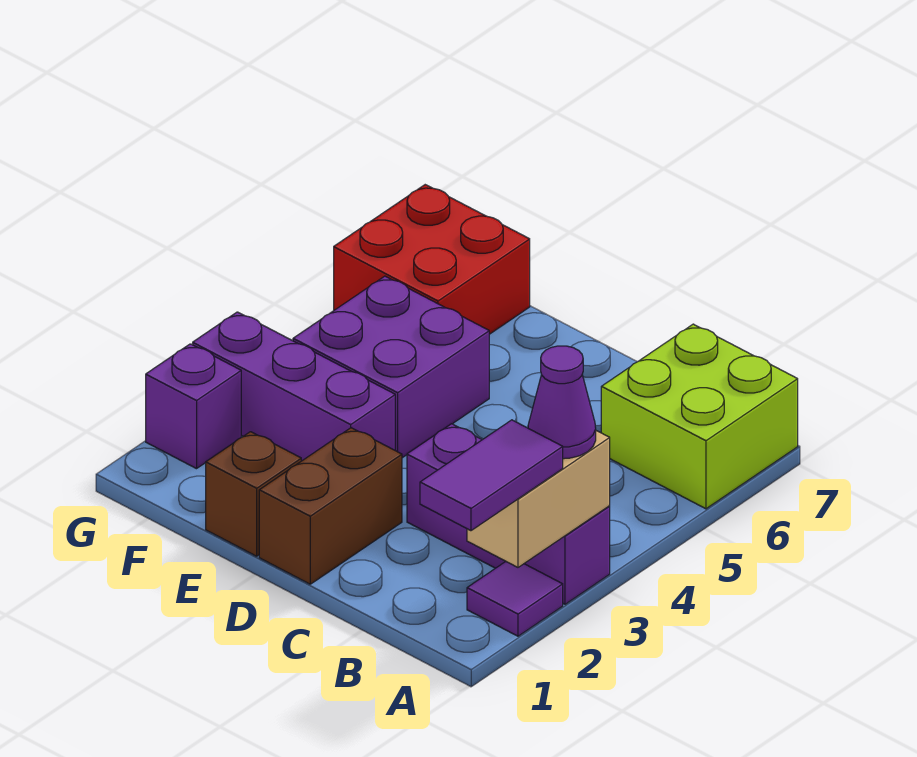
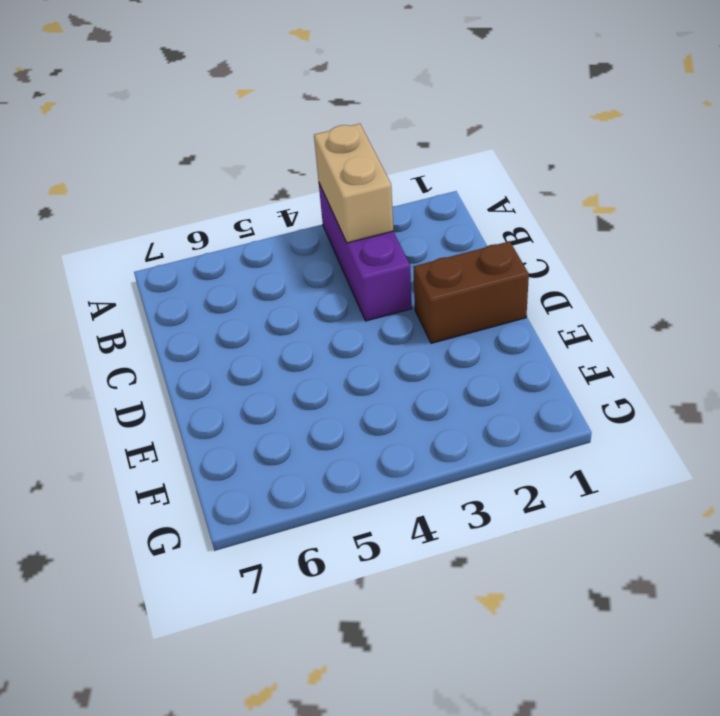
tan brick A3:B3 level 2 -> tan brick A2:A3 level 2
none -> purple tile A2 level 1
none -> lime brick A6:B7 level 1
none -> brown brick E1 level 1

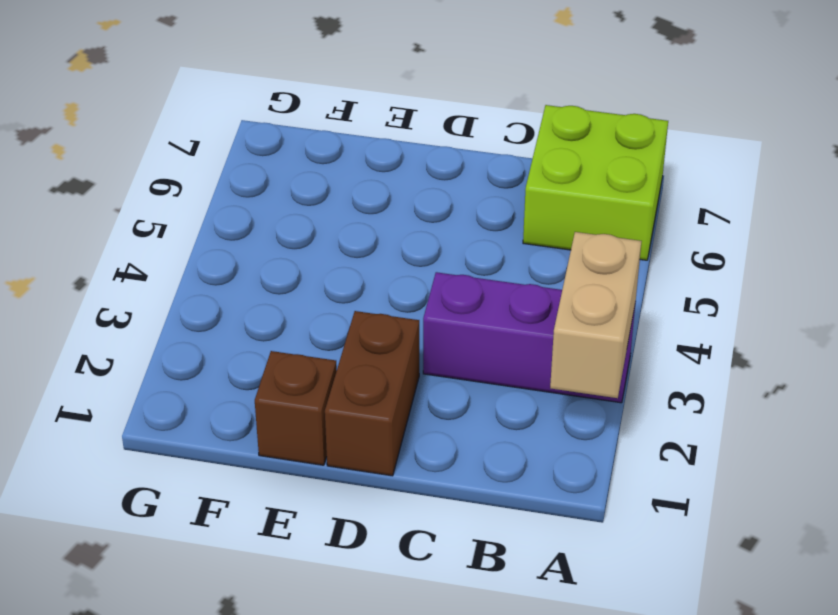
none -> purple tile A2 level 1
none -> purple brick E3:G3 level 1
none -> purple brick E4:F5 level 1

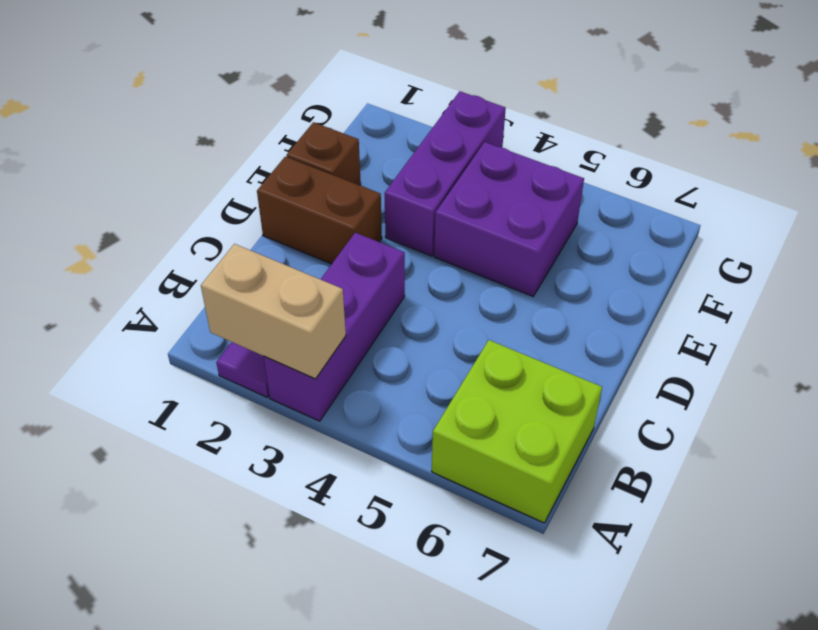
none -> red brick F6:G7 level 1
none -> purple brick G2 level 1
none -> purple tile A1:A2 level 3

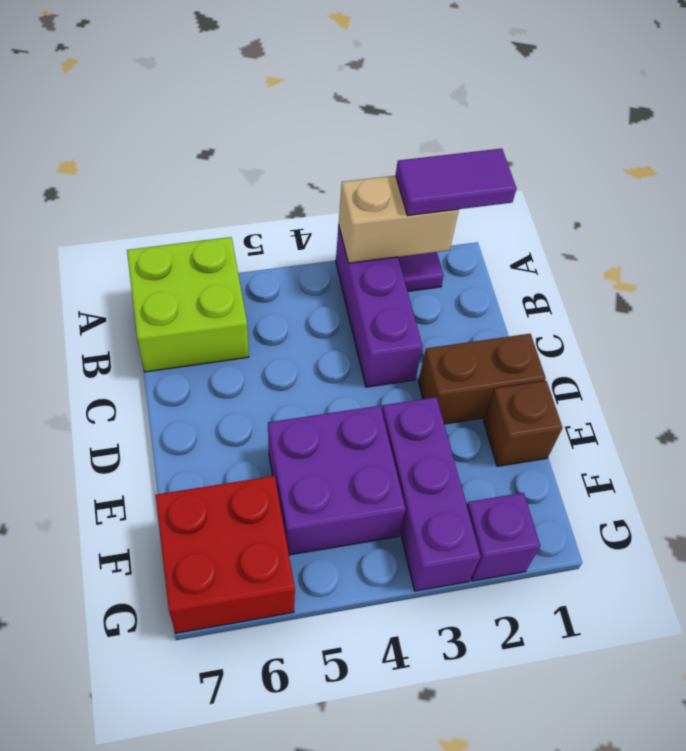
none -> purple cone A3 level 3

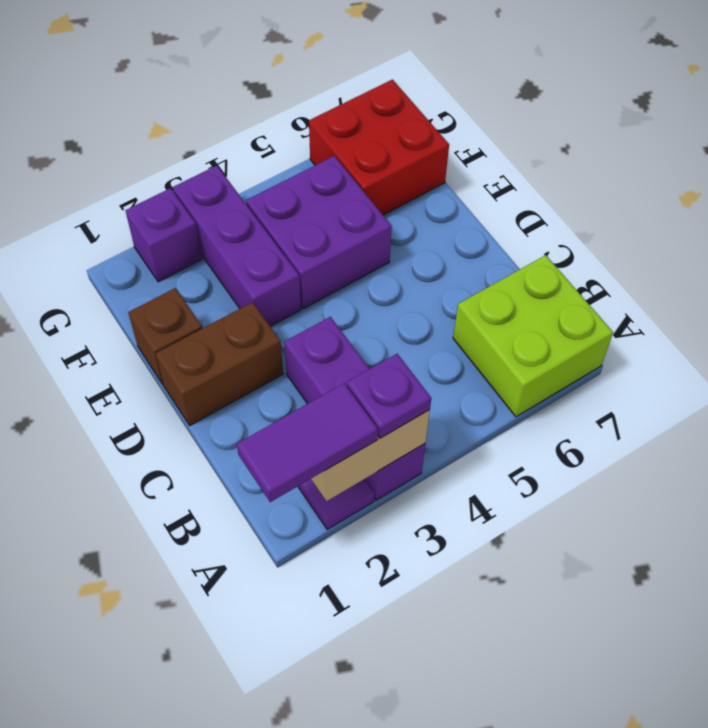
purple plate A3 level 3 -> purple cone A3 level 3

